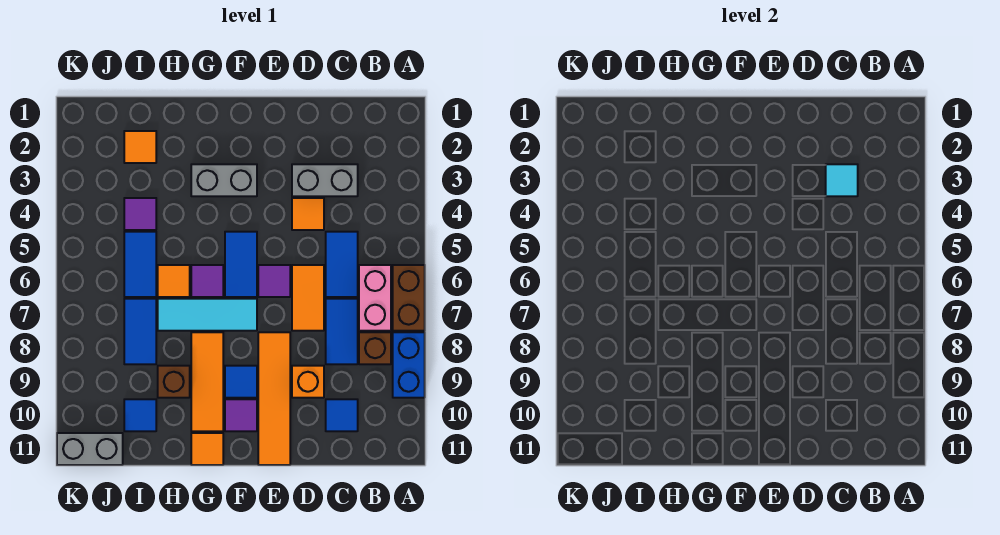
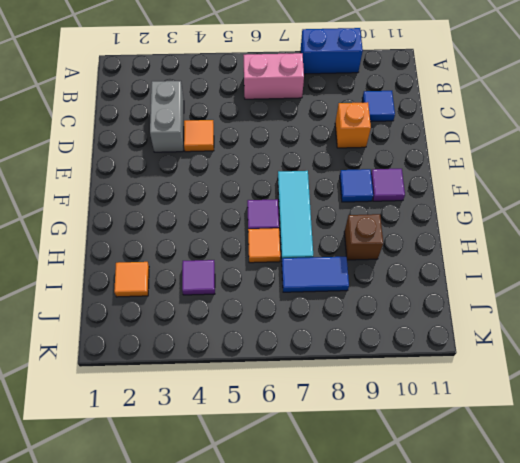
none -> brown brick A6:A7 level 1
none -> brown brick B8 level 1
none -> blue tile C5:C6 level 1
none -> blue tile C7:C8 level 1

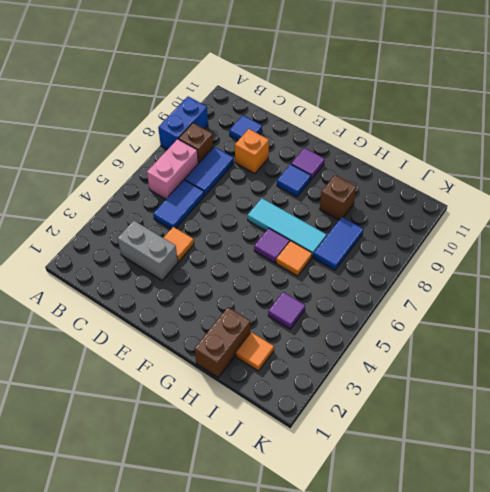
brown brick H1:H2 level 1 -> brown brick A6:A7 level 1
none -> orange tile D6:D7 level 1
none -> purple tile E6 level 1
none -> orange tile E8:E11 level 1
none -> grey brick F3:G3 level 1

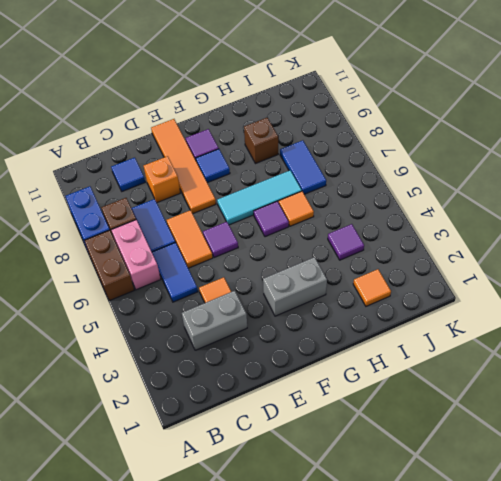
none -> blue tile F5:F6 level 1
none -> orange tile G8:G10 level 1
none -> orange tile G11 level 1
none -> blue tile I5:I6 level 1

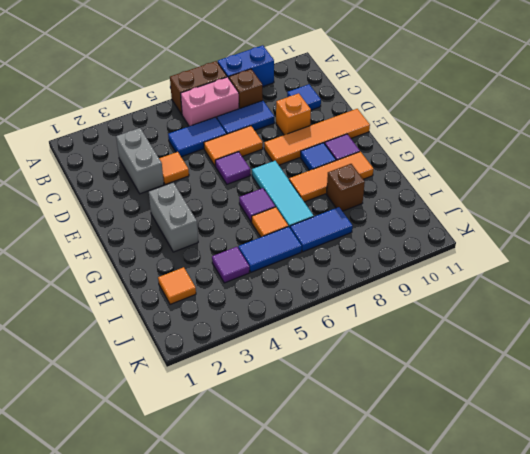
none -> blue tile F5:F6 level 1
none -> orange tile G11 level 1
none -> blue tile I10 level 1
none -> grey brick J11:K11 level 1

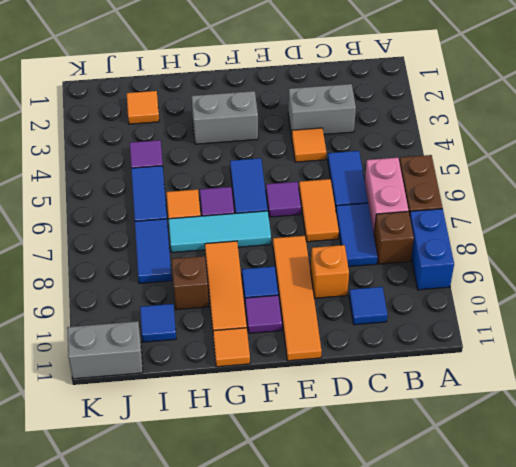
none -> cyan tile C3 level 2

